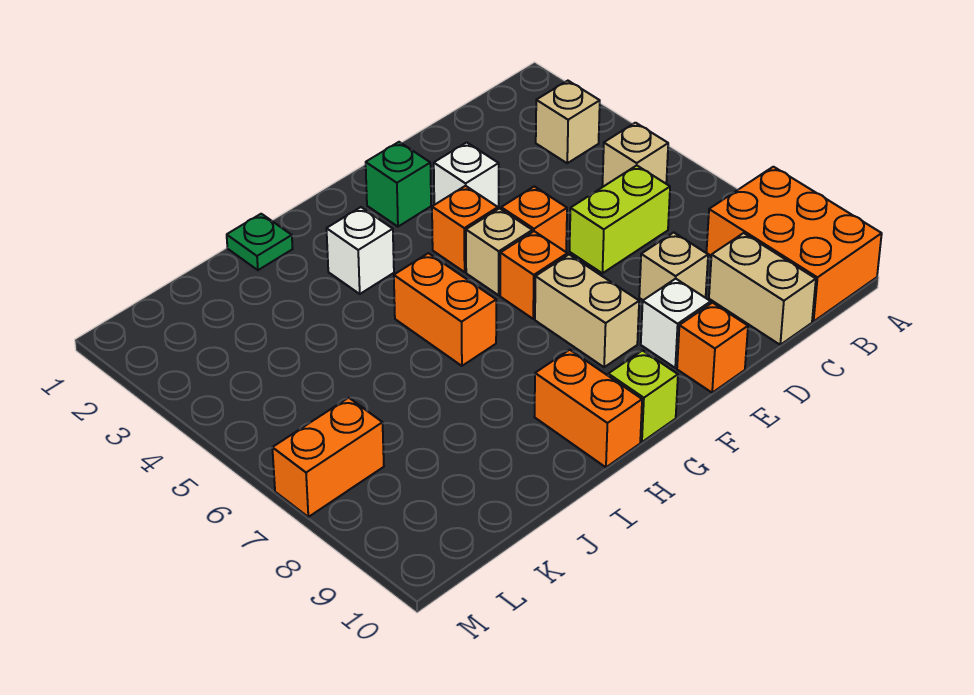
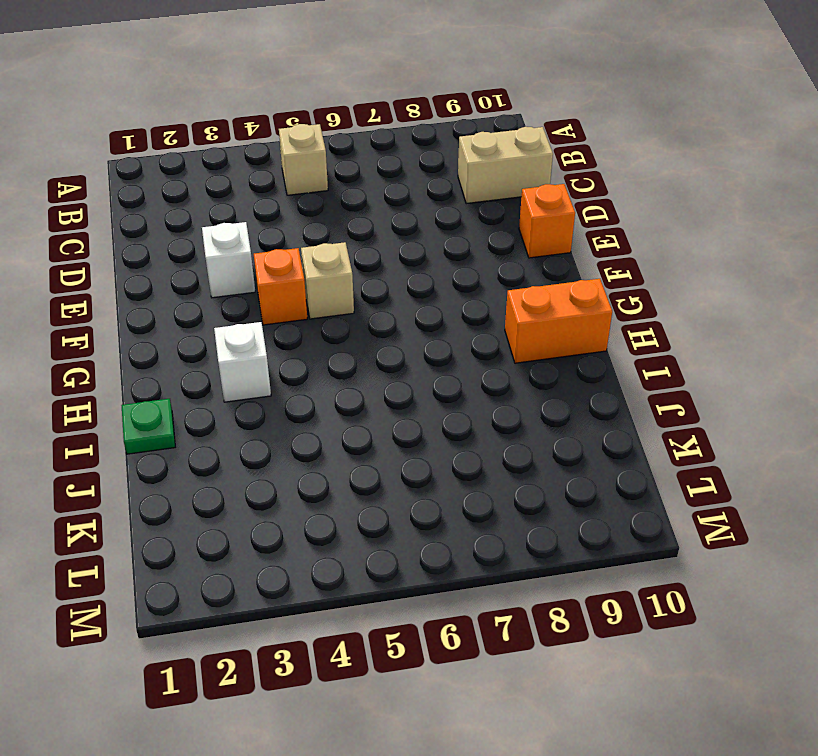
none -> orange brick A8:B10 level 1
none -> tan brick B3 level 1
none -> lime brick C6:D6 level 1

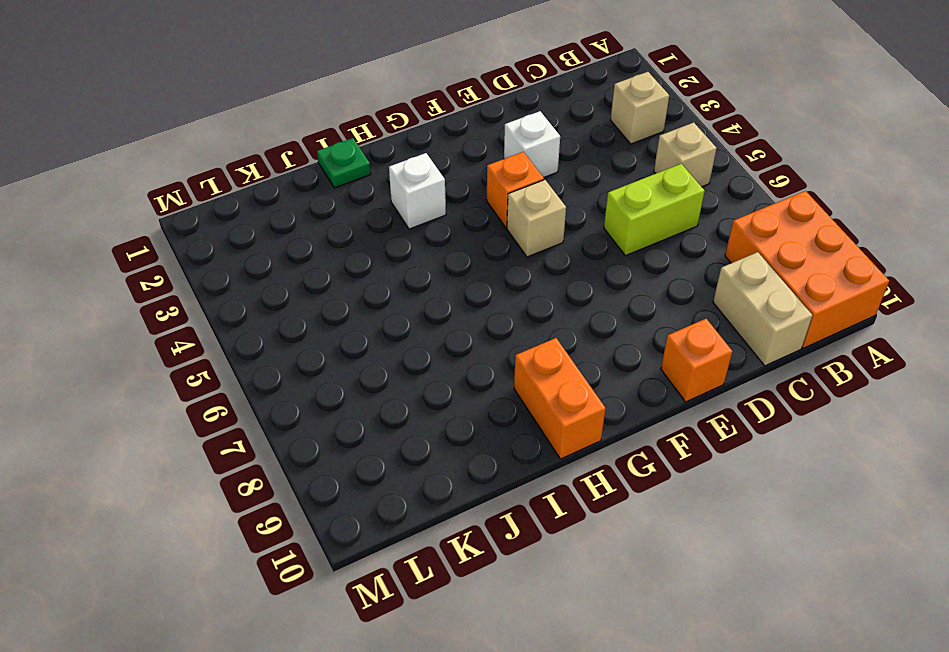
none -> tan brick D8 level 1
none -> orange brick E5 level 1
none -> white brick E9 level 1

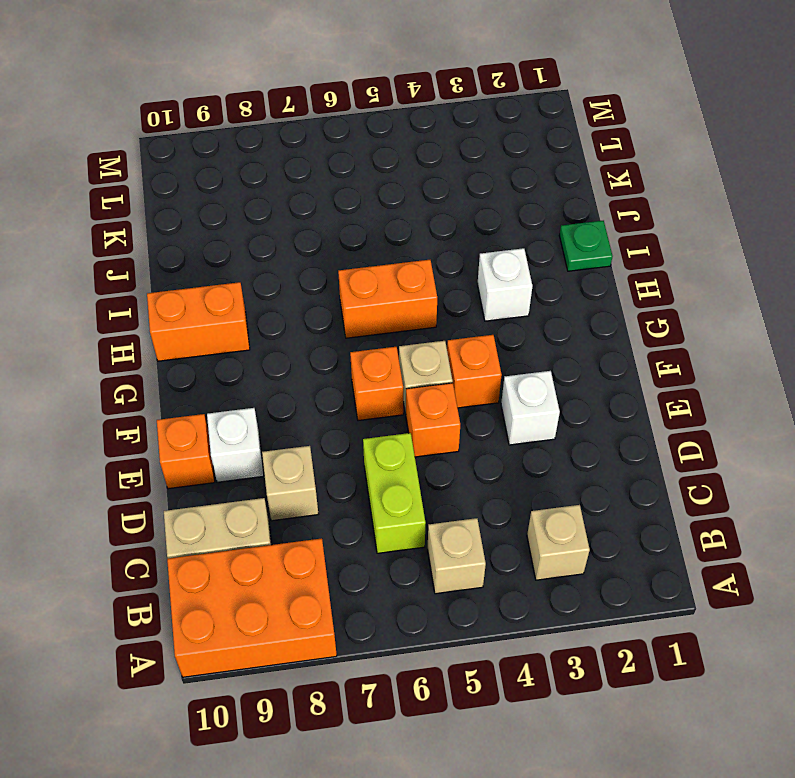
none -> green brick F2 level 1
none -> tan brick F7:F8 level 1
none -> lime brick G10 level 1

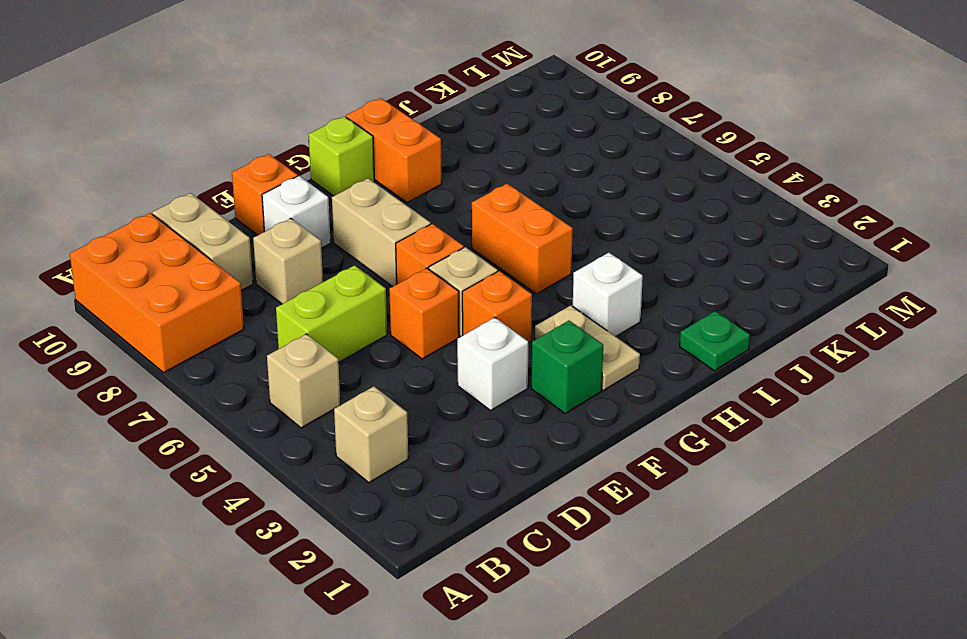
tan plate G2:G3 level 1 -> none
none -> orange brick L7:M7 level 1

